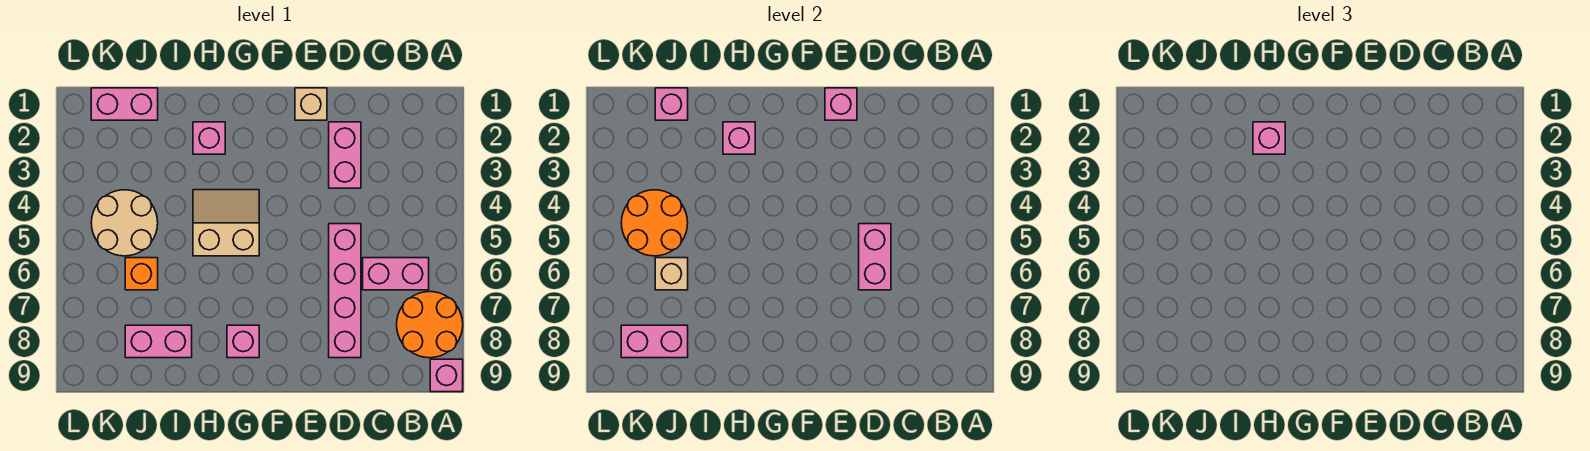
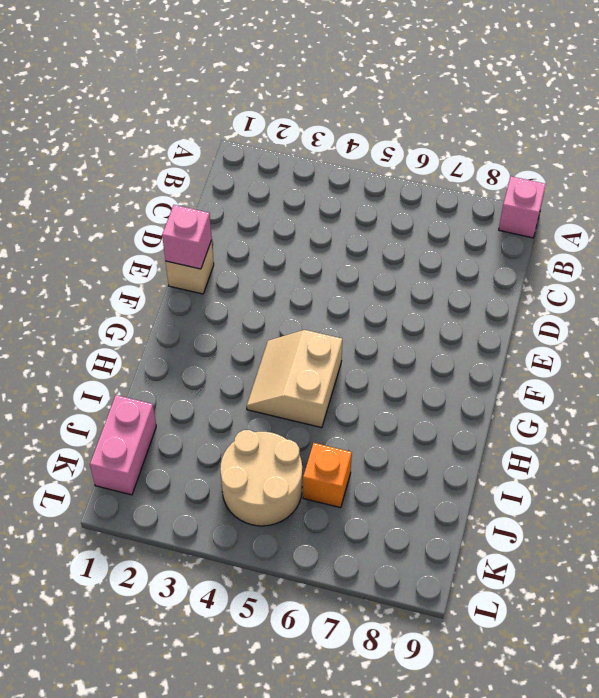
none -> orange round brick A7:B8 level 1
none -> pink brick B6:C6 level 1
none -> pink brick D2:D3 level 1

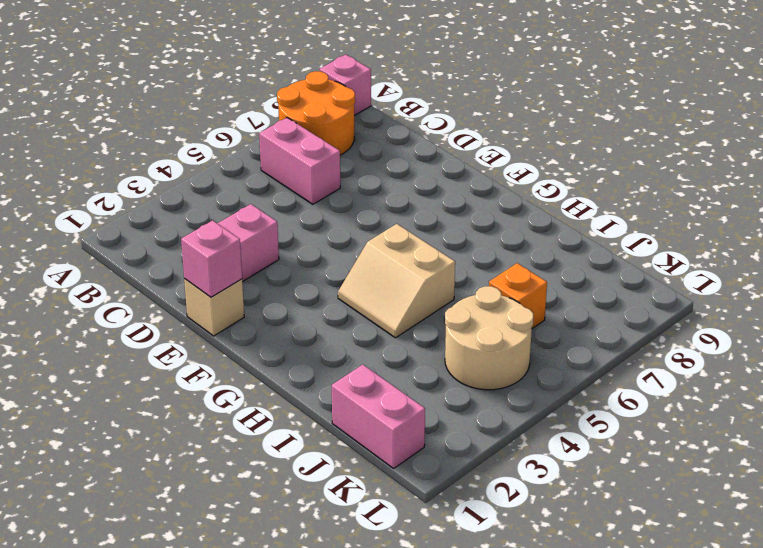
none -> pink brick D5:D8 level 1
none -> pink brick G8 level 1
none -> pink brick H2 level 1

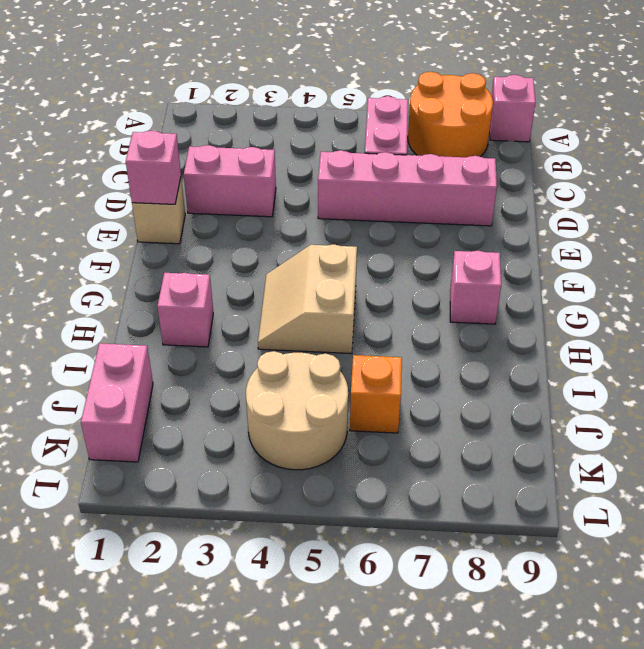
none -> pink brick I8:J8 level 1
none -> pink brick D5:D6 level 2
none -> pink brick H2 level 2

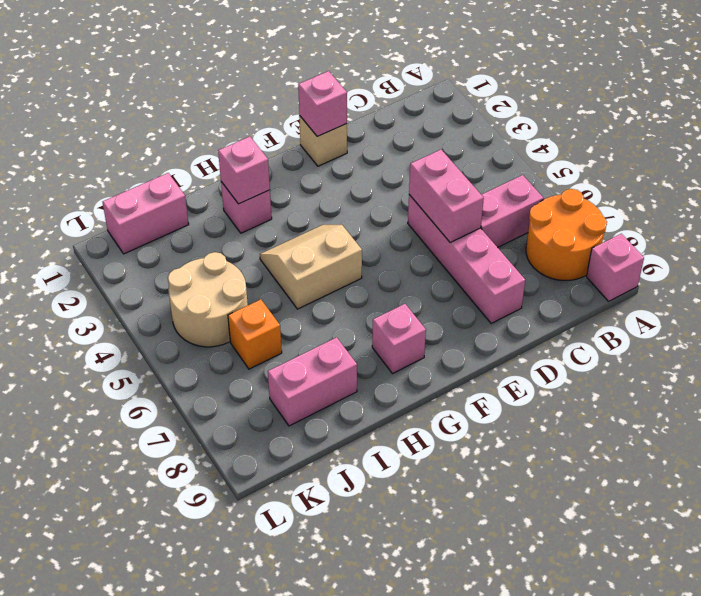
none -> pink brick D2:D3 level 1
none -> pink brick J1 level 2
none -> orange round brick J4:K5 level 2

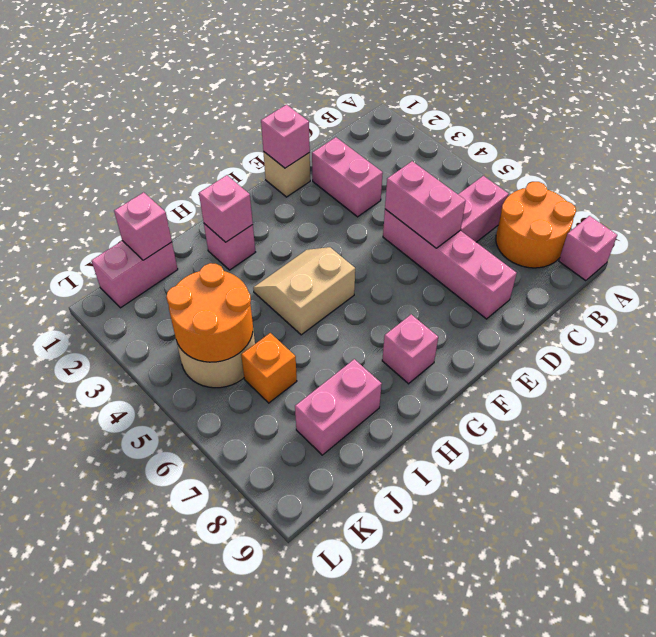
none -> tan brick J6 level 2
none -> pink brick J8:K8 level 2
none -> pink brick H2 level 3

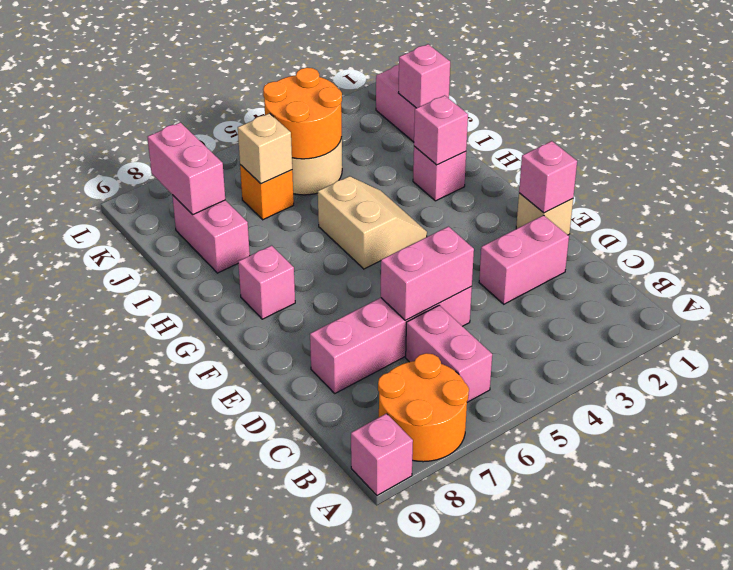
none -> pink brick H2 level 3

